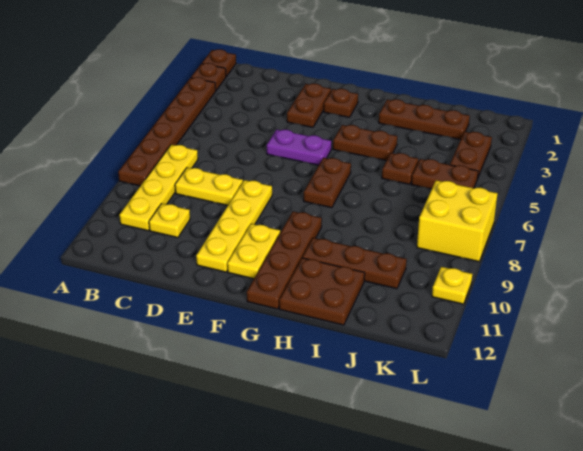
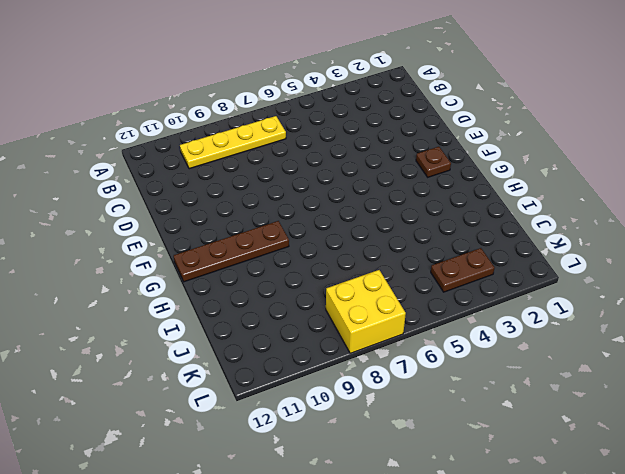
none -> brown plate A1 level 1
none -> brown plate A2 level 1
none -> brown plate A3:A8 level 1

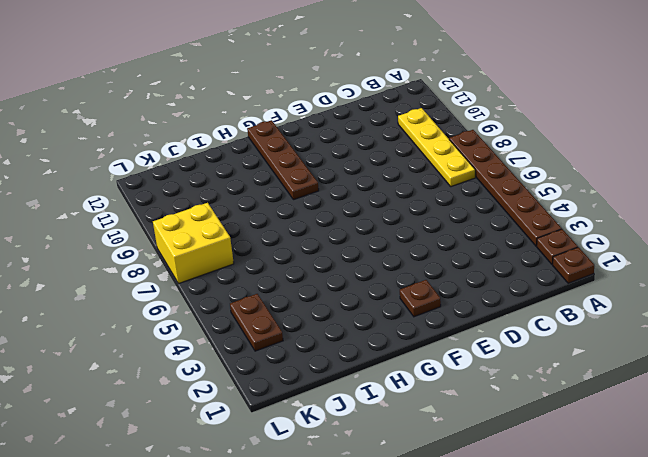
none -> yellow plate C8:D8 level 1
none -> yellow plate C10 level 1
none -> brown plate E2:E3 level 1

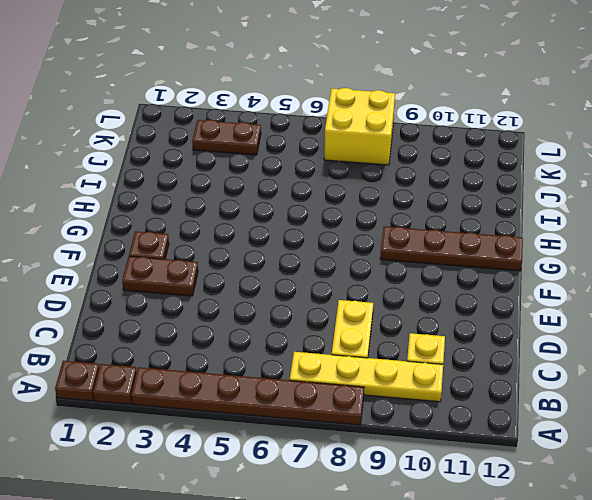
none -> purple plate E5:F5 level 1
none -> yellow plate E8:E11 level 1
none -> yellow plate F10:F11 level 1

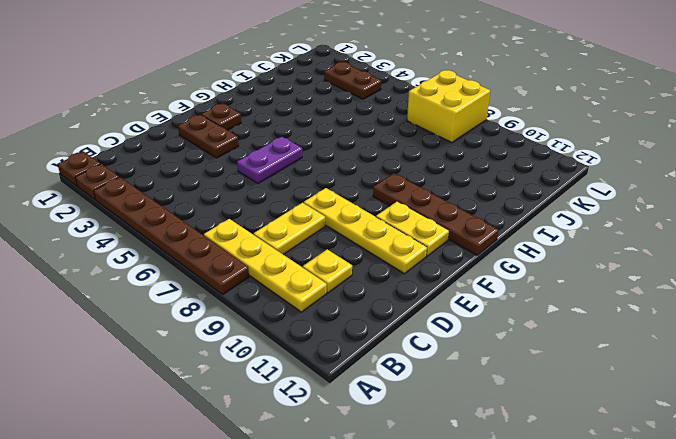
none -> brown plate G4:H4 level 1
none -> brown plate G6:G7 level 1
none -> brown plate H2:J2 level 1

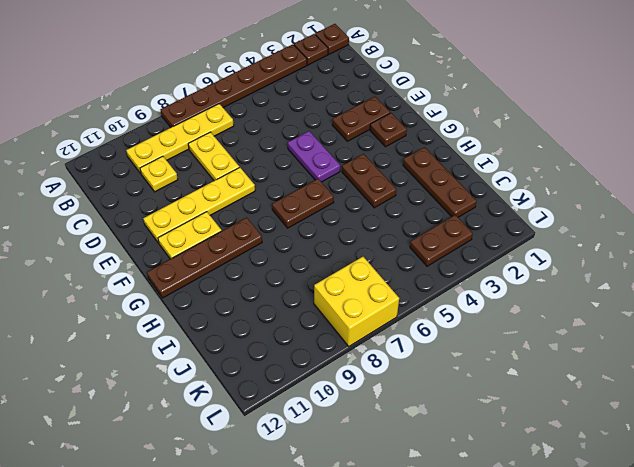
none -> brown plate H10:J10 level 1
none -> brown plate H11:I12 level 1
none -> brown plate I5 level 1

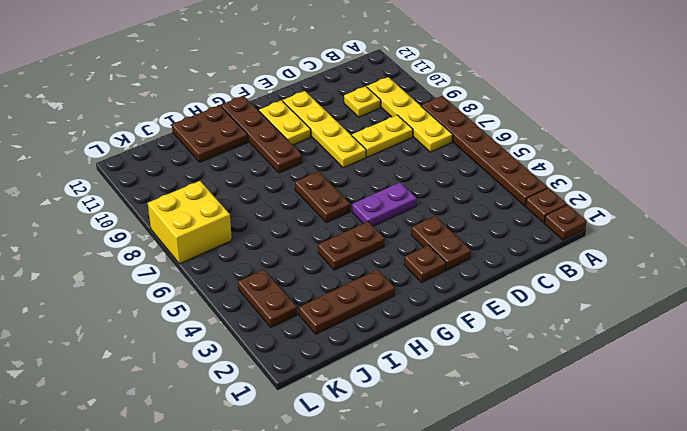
none -> brown plate H10:J10 level 1
none -> brown plate I5 level 1
none -> brown plate J5:K5 level 1

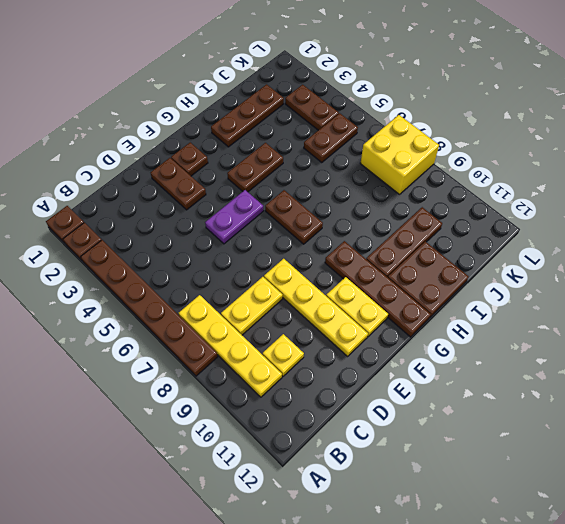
none -> brown plate I5 level 1
none -> yellow plate L10 level 1

